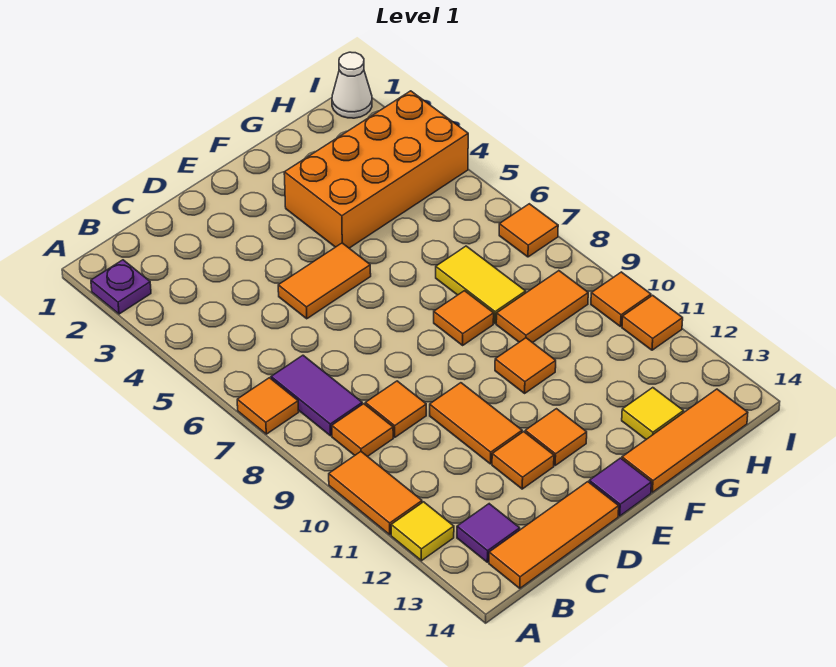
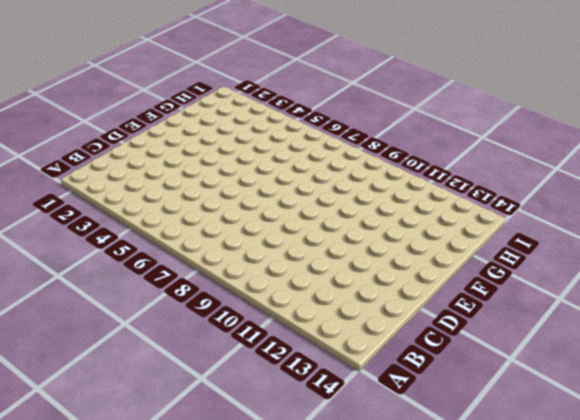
none -> purple plate A2 level 1
none -> orange tile A7 level 1
none -> orange tile A10:A11 level 1

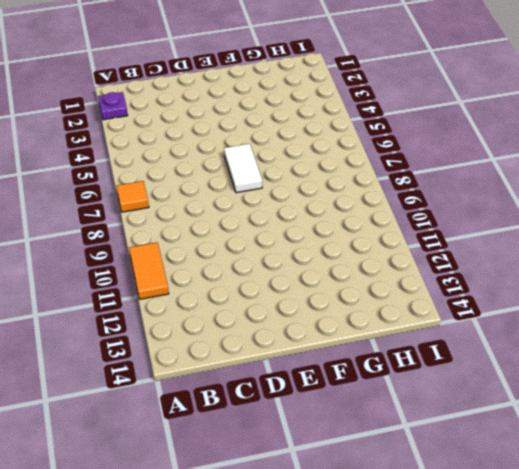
white tile E6:E7 level 1 -> none
none -> yellow tile A12 level 1
none -> purple tile B7:B8 level 1
none -> orange tile B9 level 1

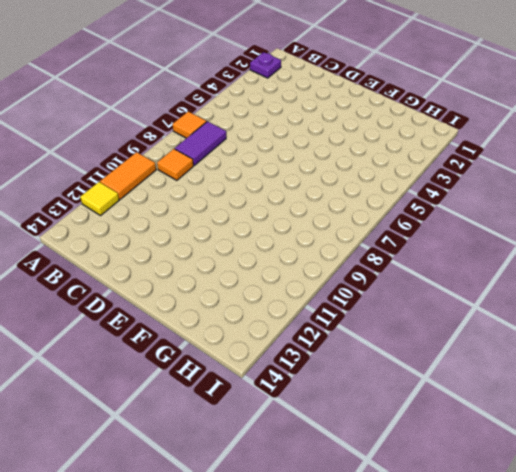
none -> purple tile B13 level 1
none -> orange tile B14:D14 level 1
none -> orange tile C9 level 1

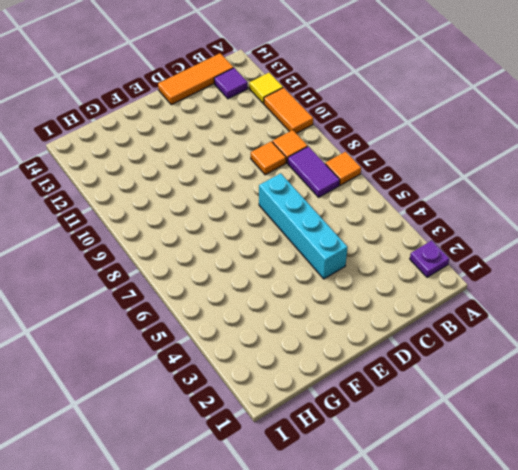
cyan brick D4:D7 level 1 -> orange tile D5:E5 level 1
none -> orange tile D10:D11 level 1
none -> orange tile D12 level 1
none -> orange tile E12 level 1

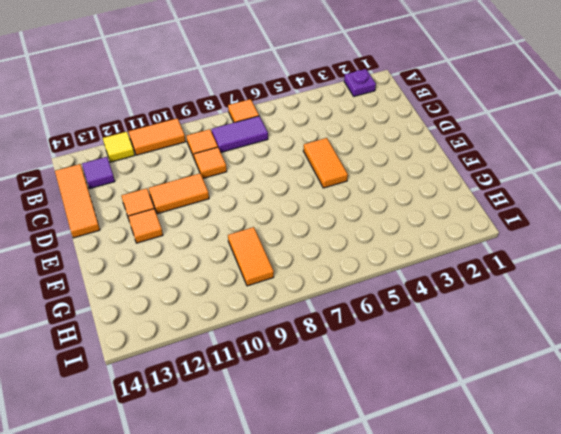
none -> purple tile E14 level 1
none -> orange brick F3:I4 level 1
none -> orange tile F8 level 1

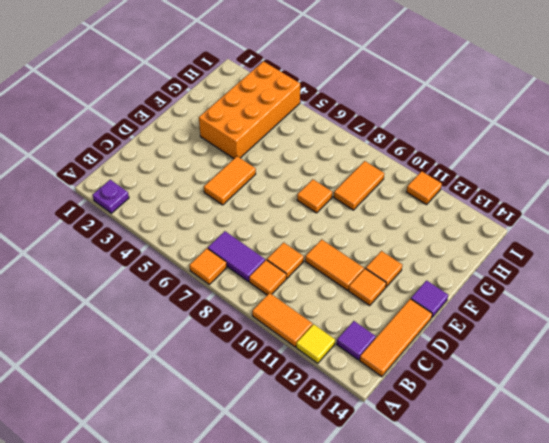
none -> orange tile F10 level 1
none -> orange tile F14:H14 level 1
none -> yellow tile G7:G8 level 1

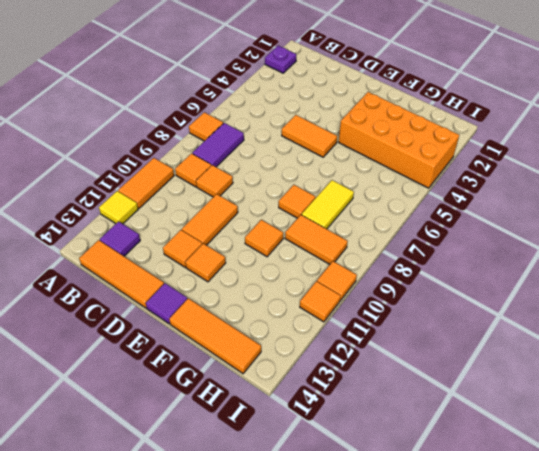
none -> yellow tile G13 level 1
none -> white cone I1 level 1
none -> orange tile I7 level 1

